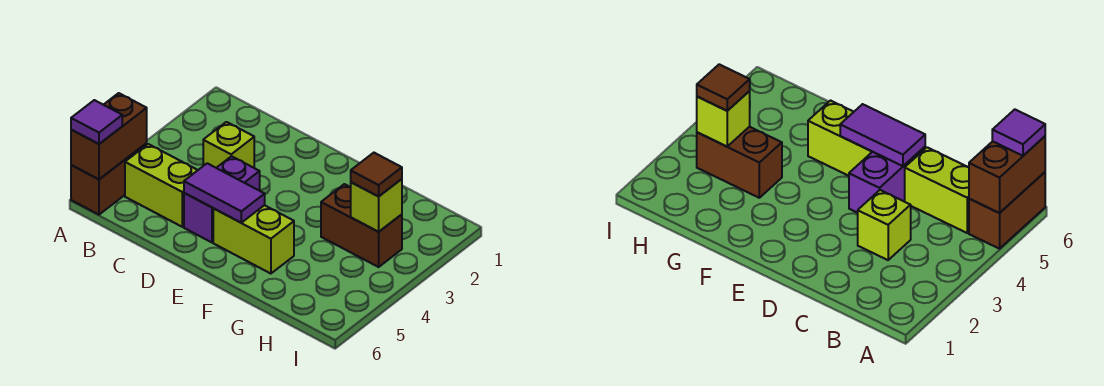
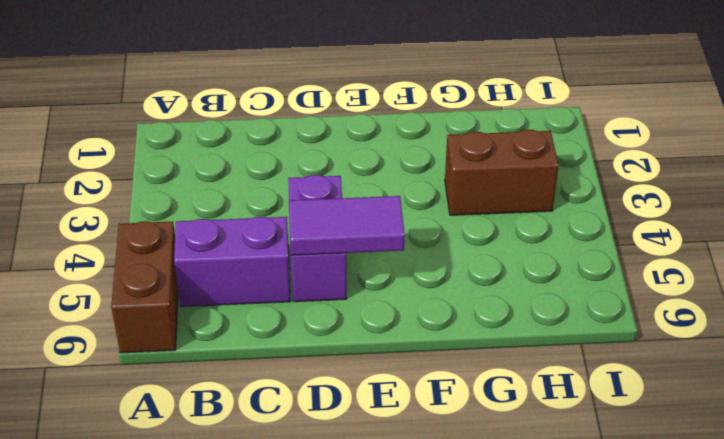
purple brick B5:C5 level 1 -> lime brick B5:C5 level 1
none -> lime brick C3 level 1
none -> lime brick E5:F5 level 1

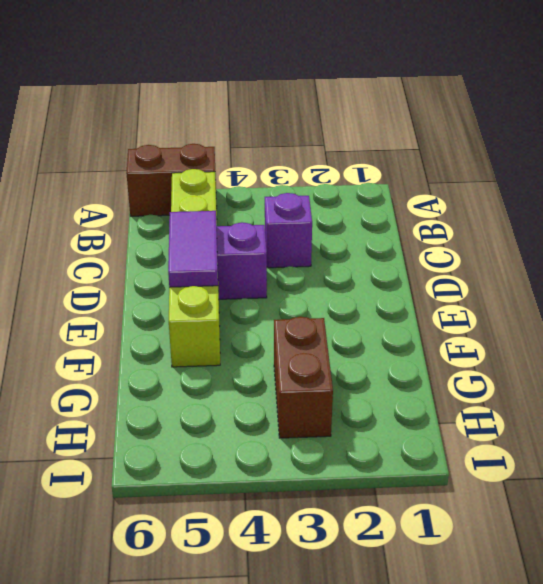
purple brick C3 level 1 -> lime brick C3 level 1
none -> brown brick A5:A6 level 2
none -> lime brick H3 level 2

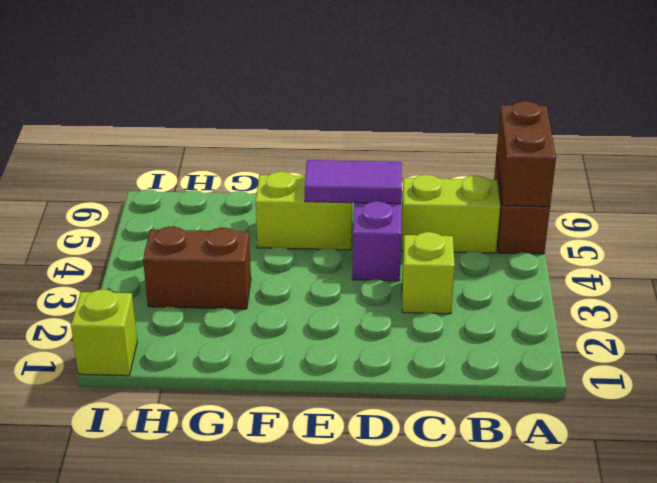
lime brick I1 level 1 -> lime brick H3 level 2
none -> purple tile A6 level 3
none -> brown tile H3 level 3

